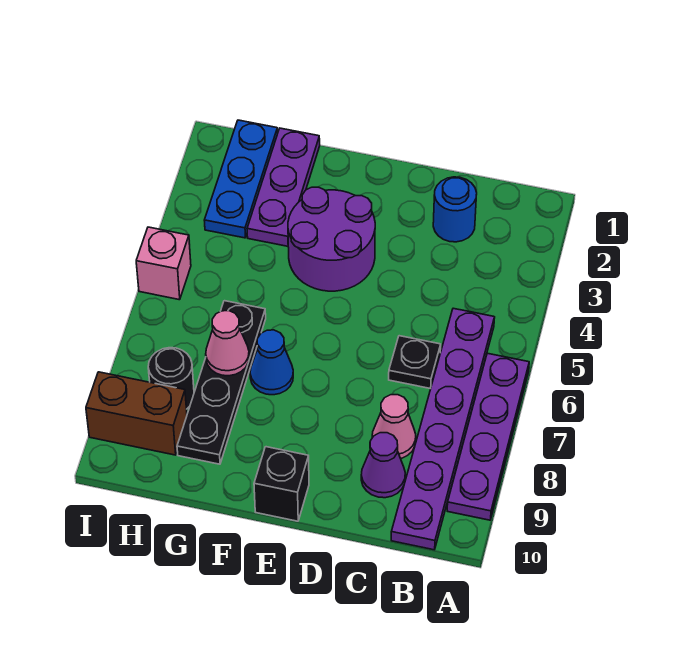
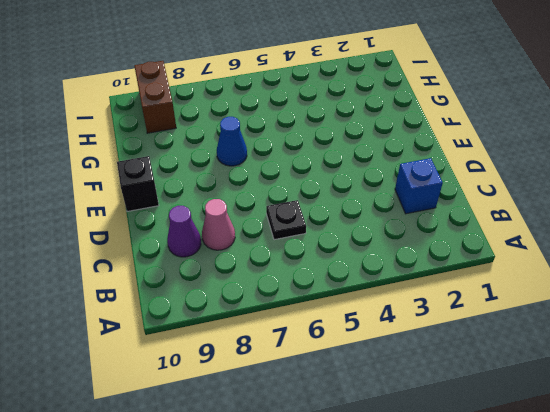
blue brick C2 level 1 -> blue round brick C2 level 1
none -> purple plate A6:A9 level 1
none -> purple plate B5:B10 level 1
none -> purple round brick E3:F4 level 1

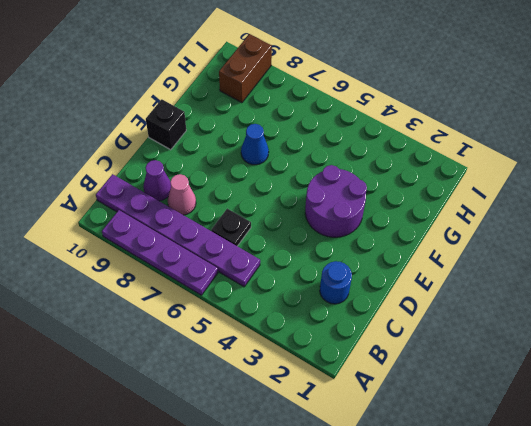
none -> purple plate G1:G3 level 1
none -> black plate G6:G9 level 1
none -> blue plate H1:H3 level 1

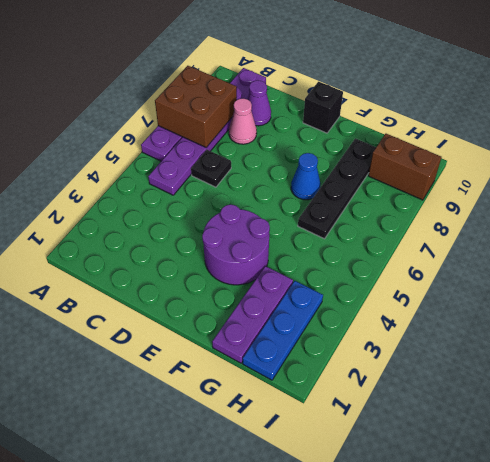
brown brick A7:B8 level 2 -> none
none -> blue round brick C2 level 1
none -> black round brick H8 level 1
none -> pink brick I5 level 1

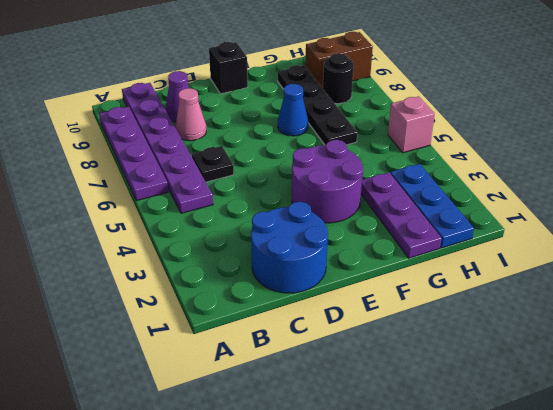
blue round brick C1:D2 level 1 -> blue round brick C2 level 1
none -> pink cone G7 level 2

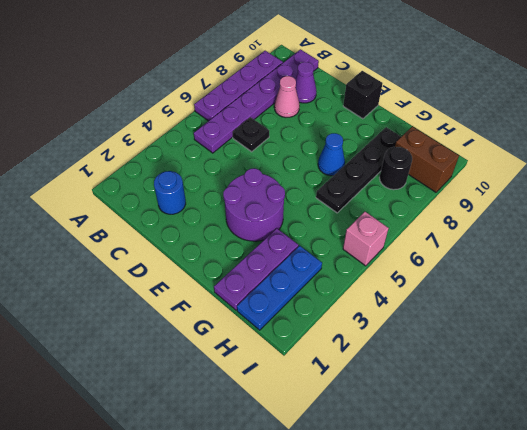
none -> pink cone G7 level 2

